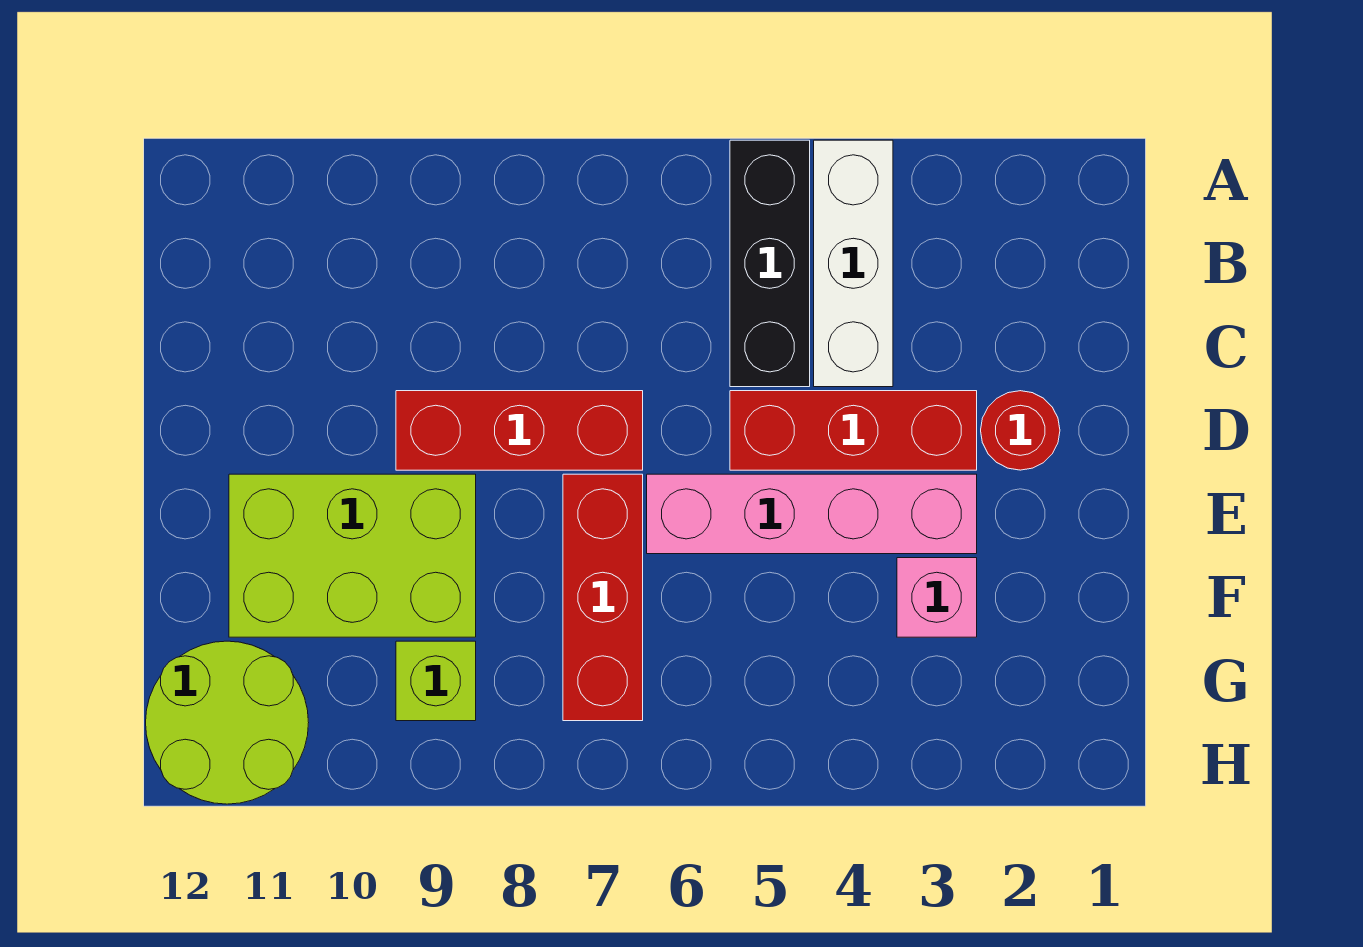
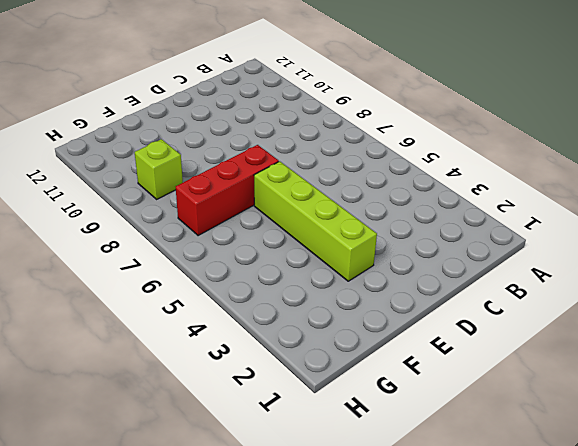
lime brick E3:E6 level 1 -> pink brick E3:E6 level 1
none -> white brick A4:C4 level 1
none -> black brick A5:C5 level 1

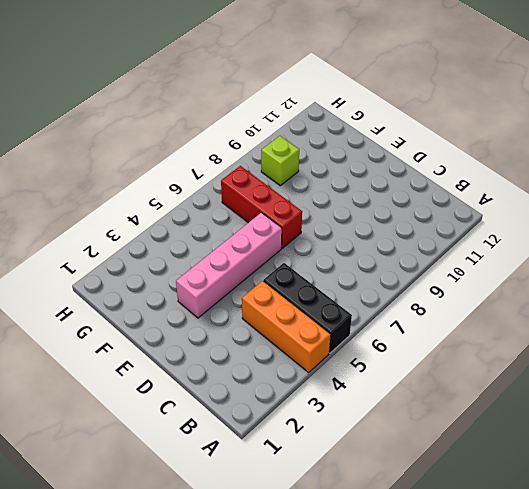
orange brick A4:C4 level 1 -> white brick A4:C4 level 1
none -> red round brick D2 level 1
none -> red brick D3:D5 level 1

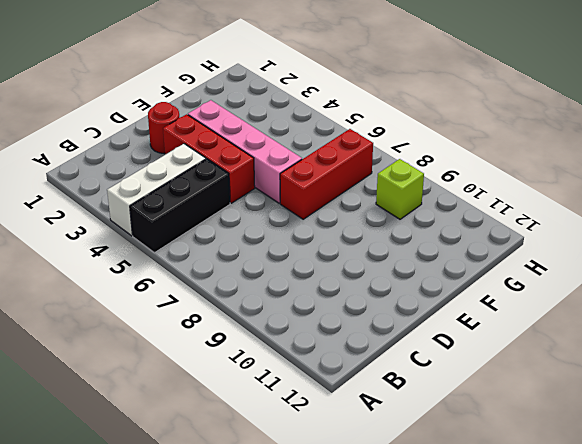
none -> red brick D7:D9 level 1
none -> lime brick E9:F11 level 1

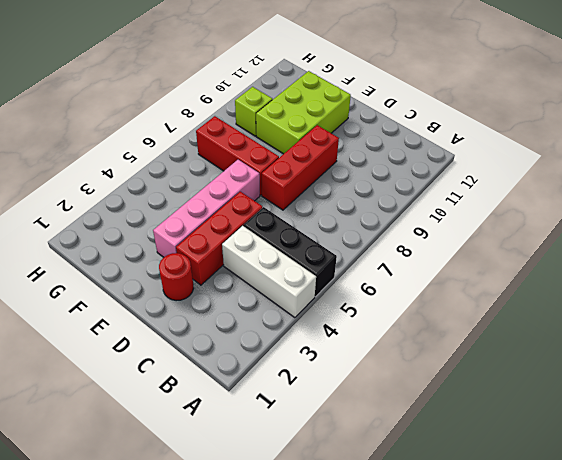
none -> pink brick F3 level 1
none -> lime round brick G11:H12 level 1

